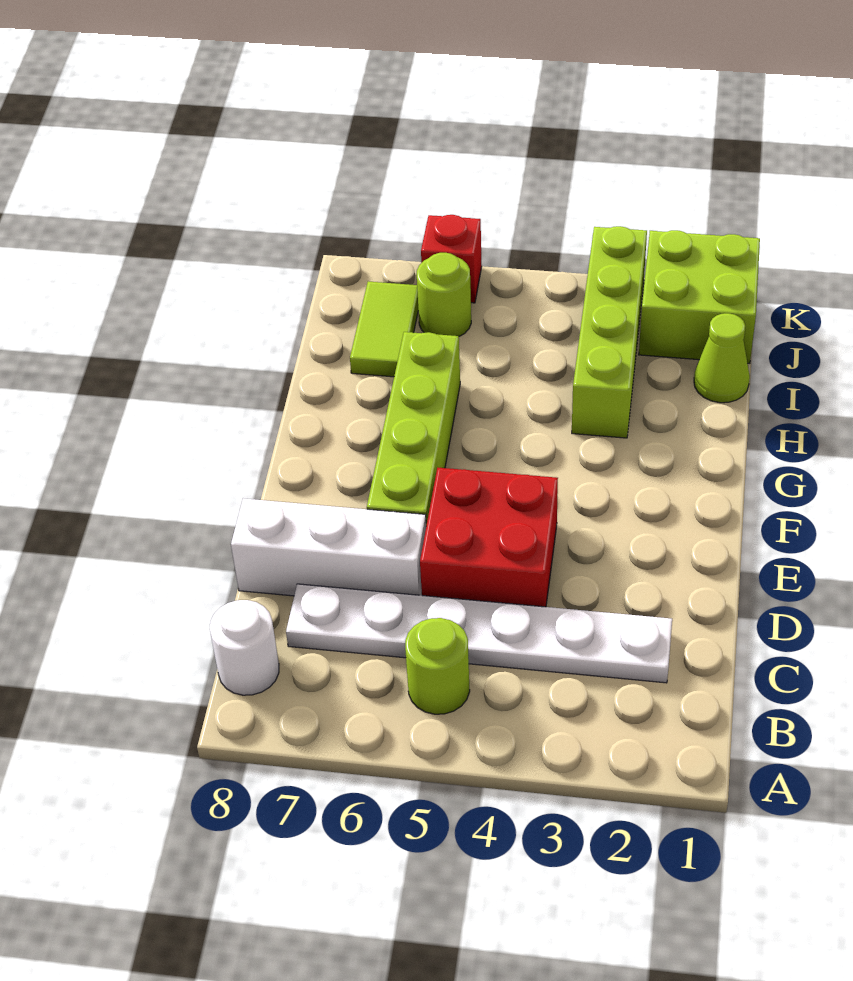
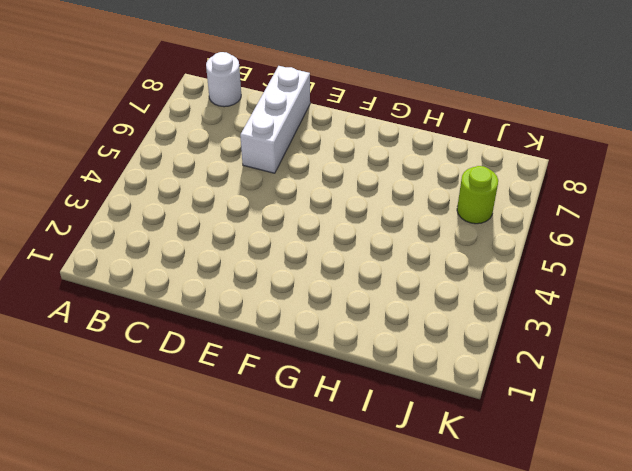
none -> lime round brick B5 level 1
none -> white plate C2:C7 level 1
none -> red brick D4:E5 level 1

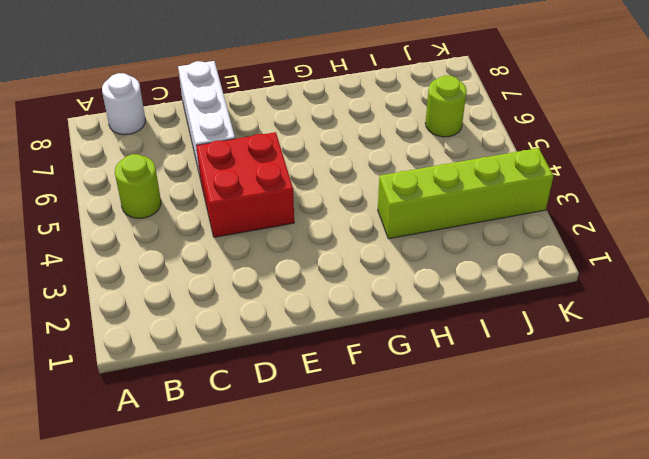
none -> white plate C2:C7 level 1
none -> lime brick E6:H6 level 1
none -> lime cone I1 level 1

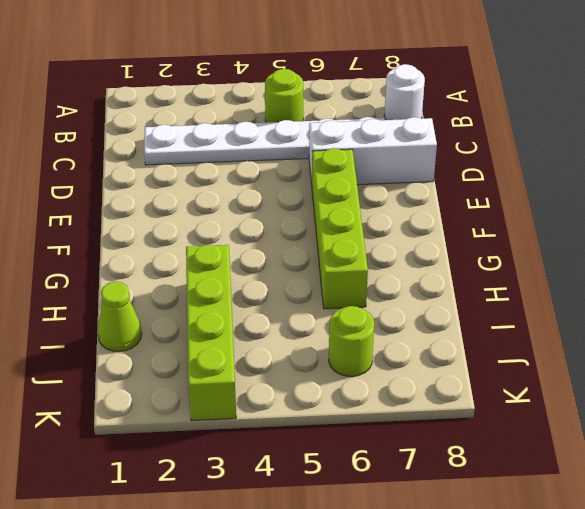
none -> red brick D4:E5 level 1
none -> lime tile I7:J7 level 1
none -> lime brick J1:K2 level 1

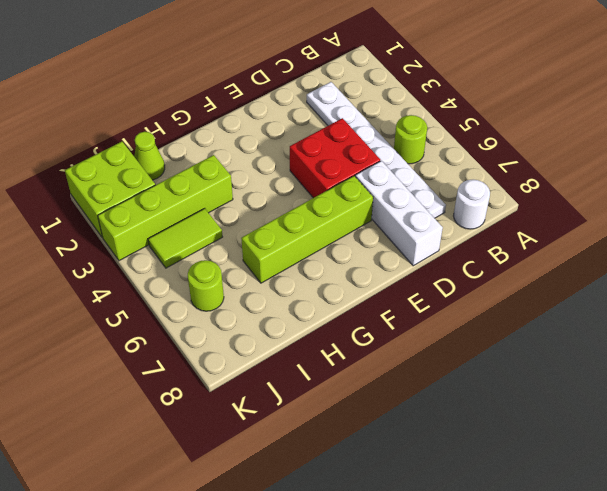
lime tile I4:J4 level 1 -> lime tile I7:J7 level 1
none -> red brick K6 level 1

